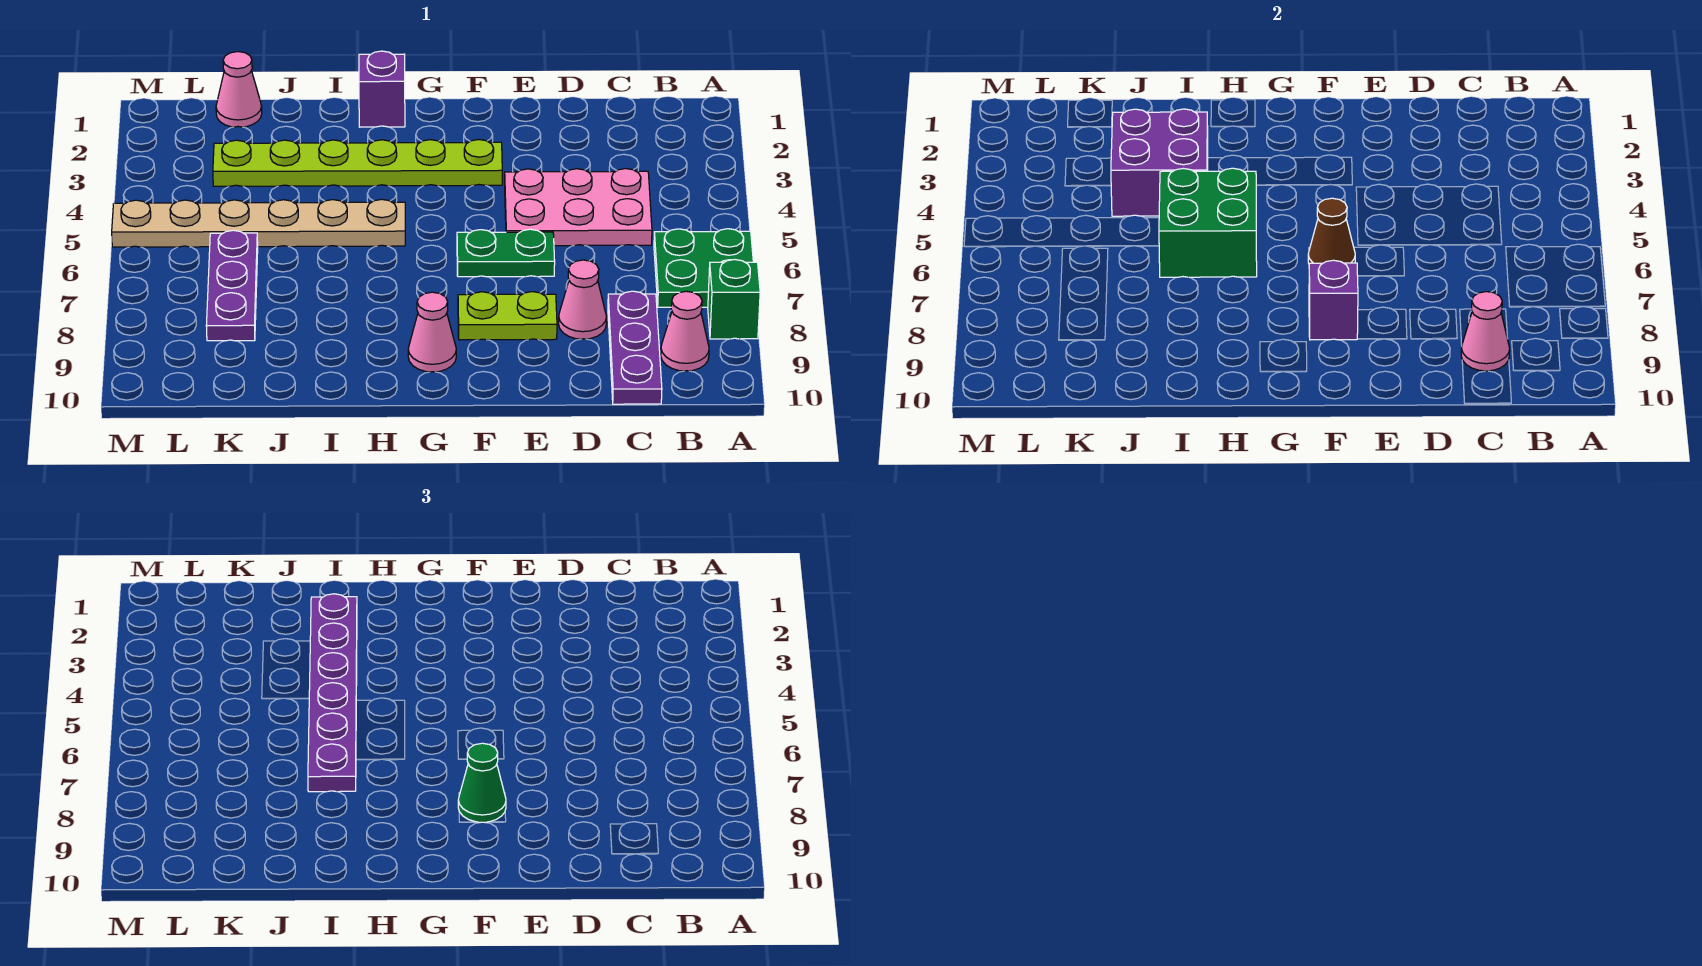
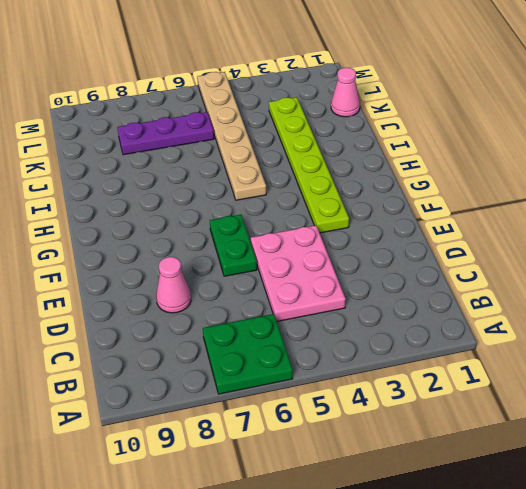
none -> green brick A8 level 1
none -> pink cone B9 level 1
none -> purple plate C8:C10 level 1

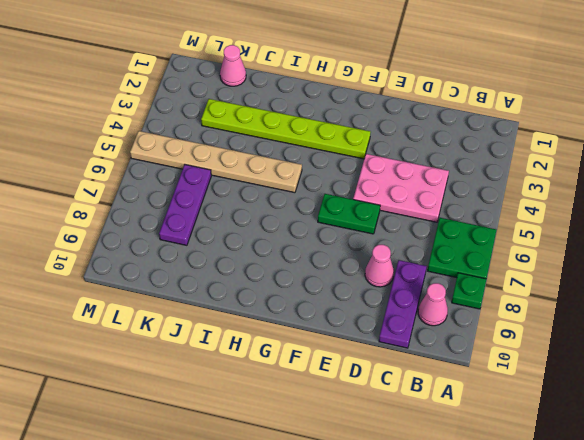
green plate A8 level 1 -> green brick A8 level 1
none -> lime plate E8:F8 level 1
none -> pink cone G9 level 1
none -> purple brick H1 level 1

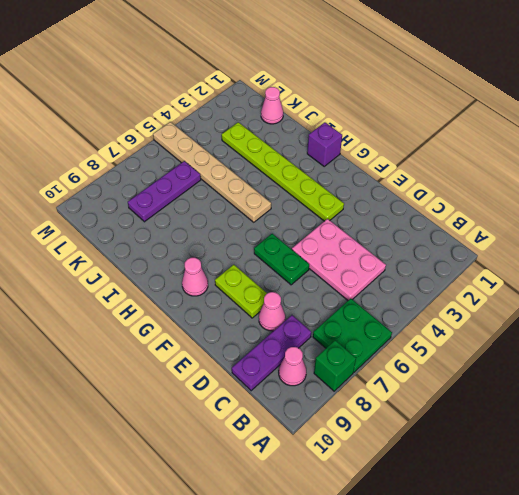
none -> pink cone C9 level 2
none -> brown cone F6 level 2
none -> purple brick F8 level 2

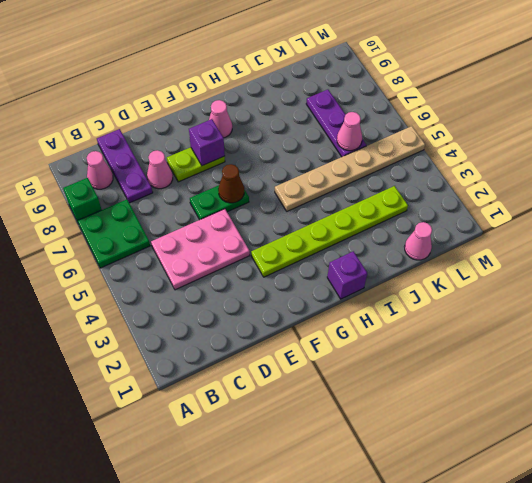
pink cone K6 level 2 -> pink cone C9 level 2
none -> green brick H5:I6 level 2
none -> purple brick I3:J4 level 2
none -> green cone F8 level 3

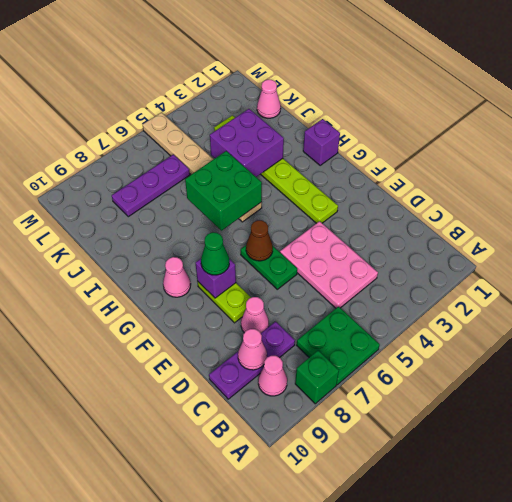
none -> purple plate I2:I7 level 3

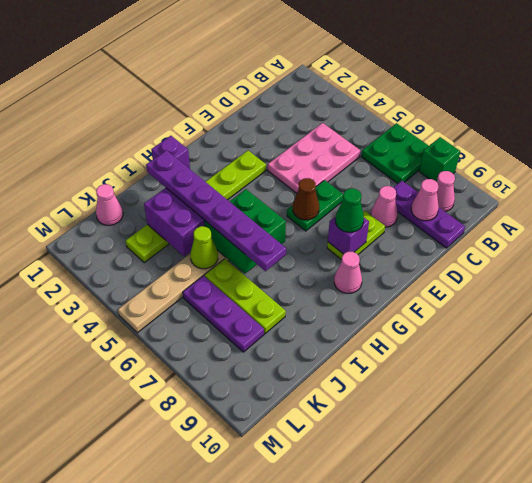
lime cone J5 level 2 -> none
lime plate J6:J8 level 1 -> none

